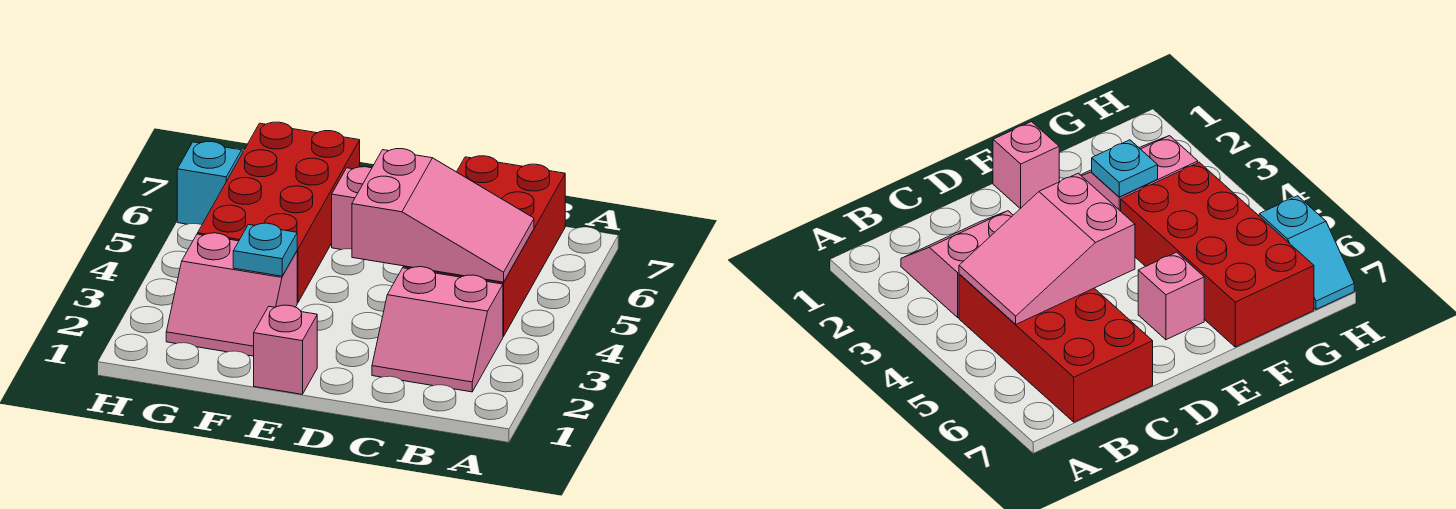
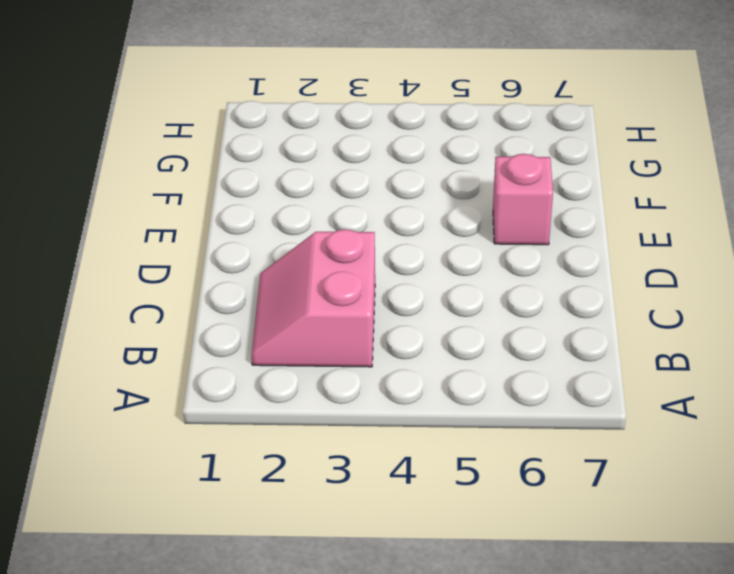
none -> red brick B4:C7 level 1
none -> pink brick E1 level 1

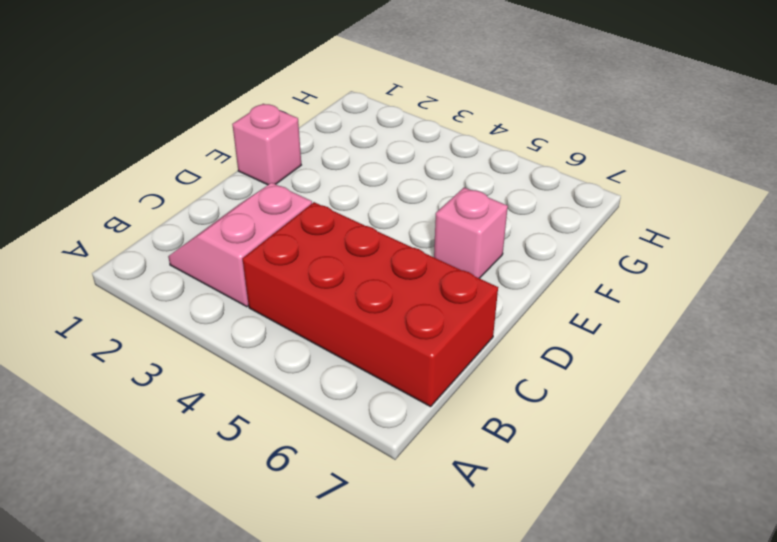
none -> pink slope F2:G3 level 1 top 3
none -> red brick F4:G7 level 1

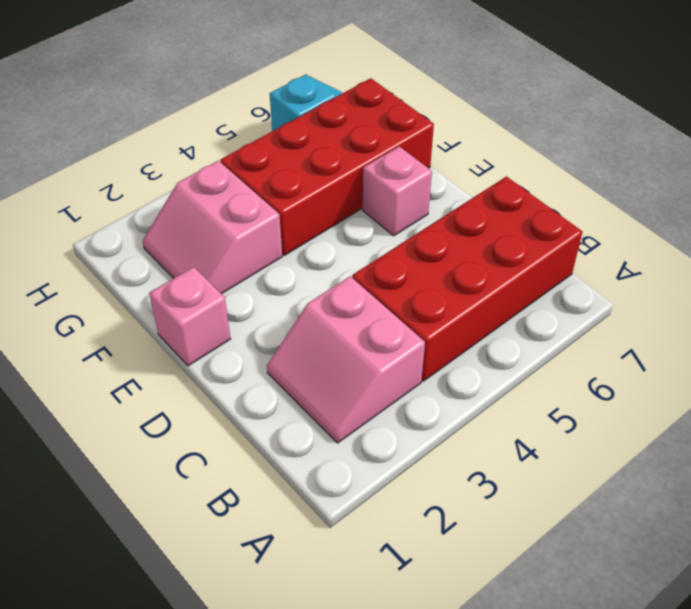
none -> pink slope B4:D5 level 2 top D
none -> cyan plate F3 level 2

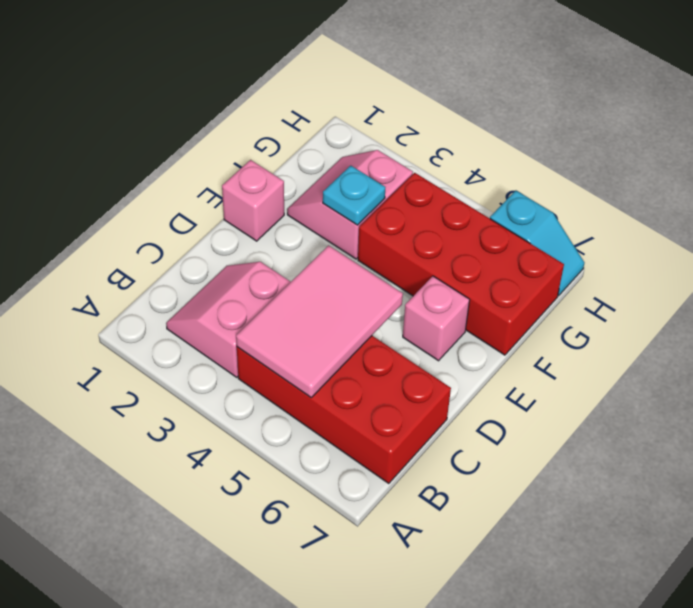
pink tile B4:D5 level 2 -> pink slope B4:D5 level 2 top D

